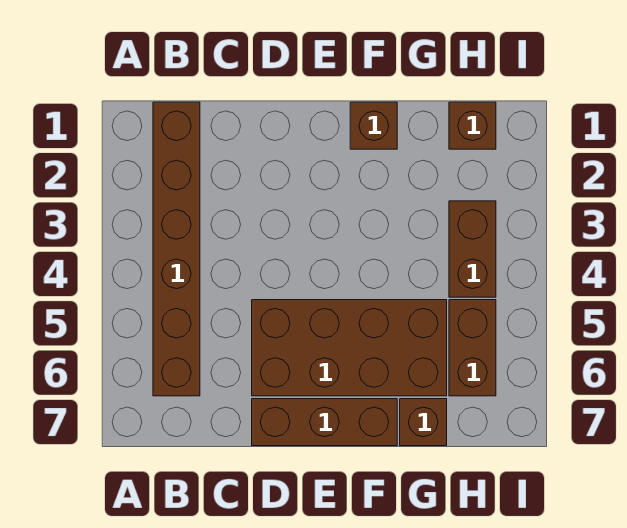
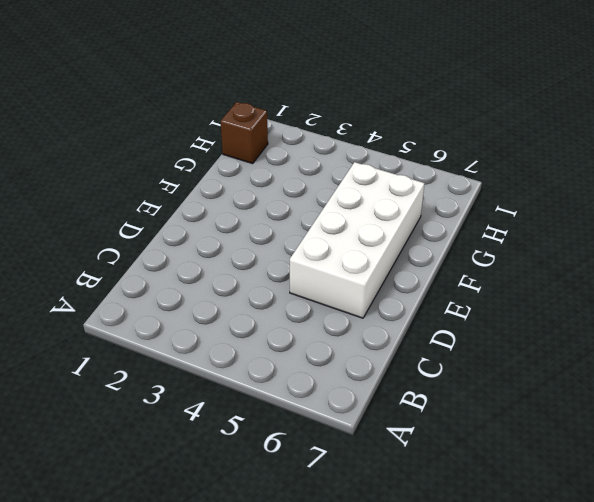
white brick D5:G6 level 1 -> brown brick D5:G6 level 1
none -> brown brick B1:B6 level 1
none -> brown brick D7:F7 level 1

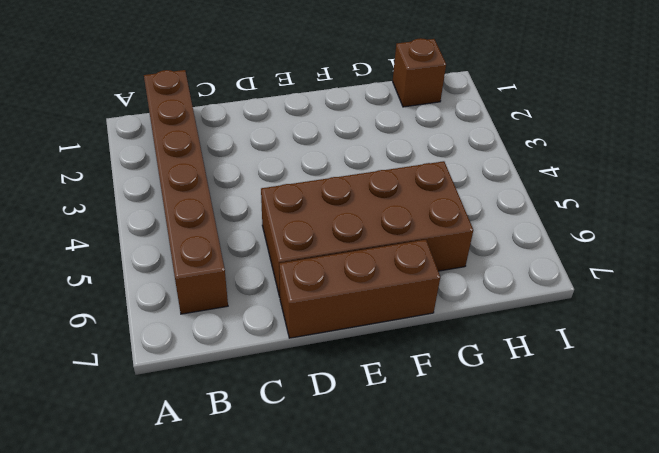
none -> brown brick F1 level 1
none -> brown brick G7 level 1

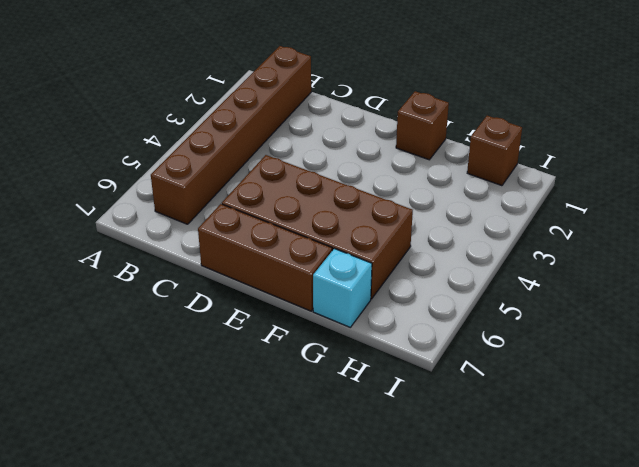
cyan brick G7 level 1 -> brown brick G7 level 1
none -> brown brick H3:H4 level 1
none -> brown brick H5:H6 level 1

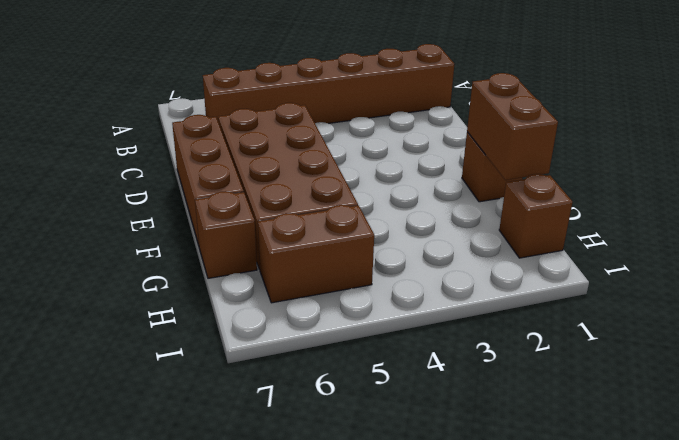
brown brick F1:G1 level 2 -> brown brick H3:H4 level 1

